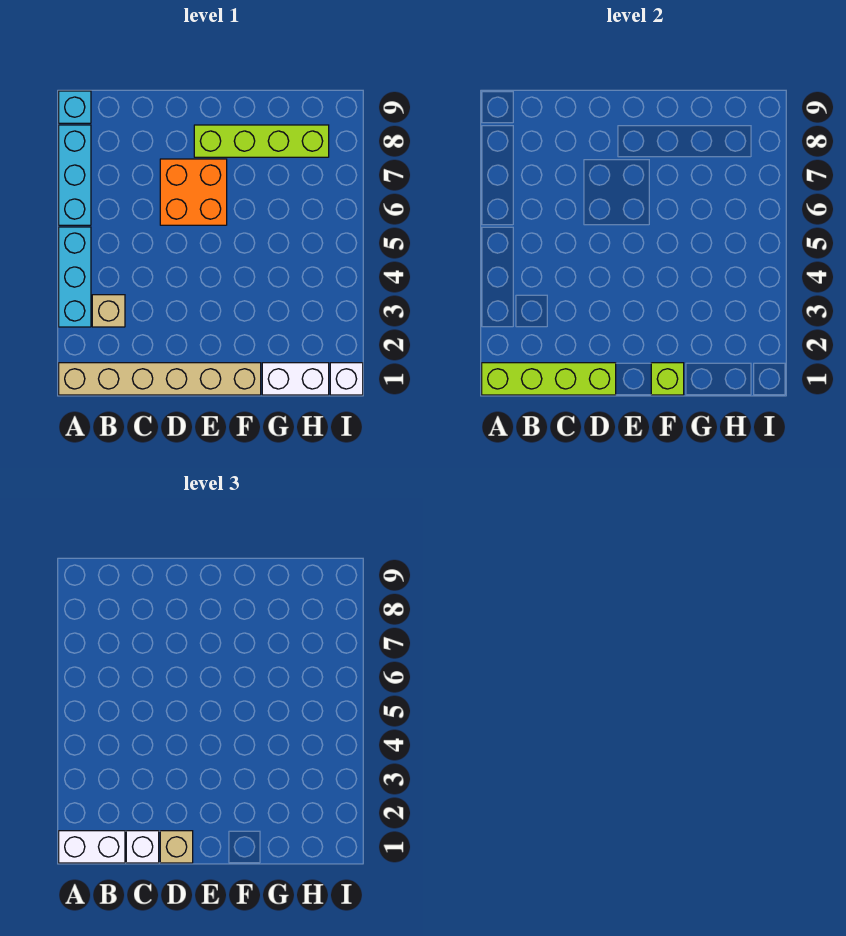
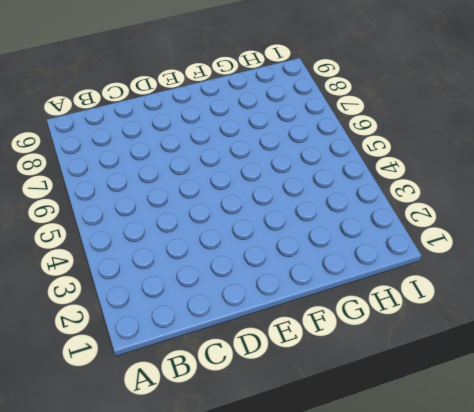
none -> tan brick A1:F1 level 1
none -> cyan brick A3:A5 level 1
none -> cyan brick A6:A8 level 1

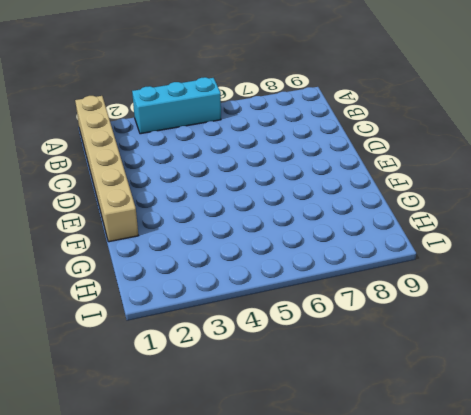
none -> cyan brick A6:A8 level 1
none -> cyan brick A9 level 1
none -> tan brick B3 level 1

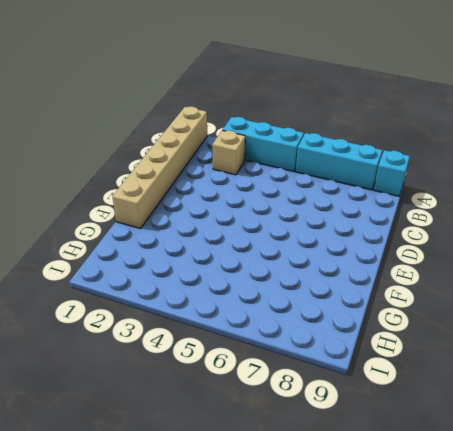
none -> orange brick D6:E7 level 1
none -> lime brick E8:H8 level 1
none -> white brick G1:H1 level 1

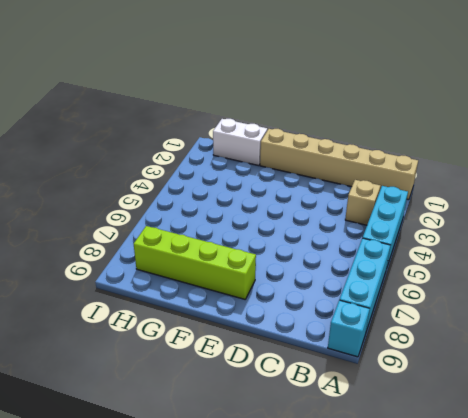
none -> orange brick D6:E7 level 1
none -> white brick I1 level 1
none -> lime brick A1:D1 level 2

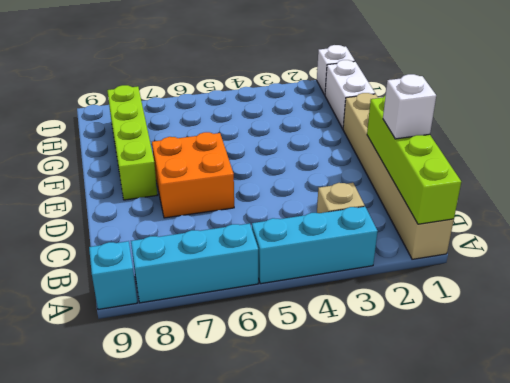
none -> lime brick F1 level 2
none -> white brick A1:B1 level 3
none -> tan brick D1 level 3

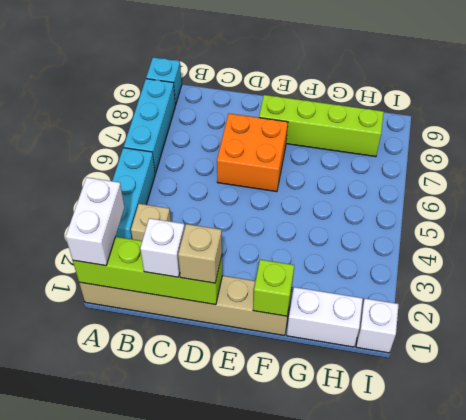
white brick A1:A2 level 3 -> white brick A1:B1 level 3

